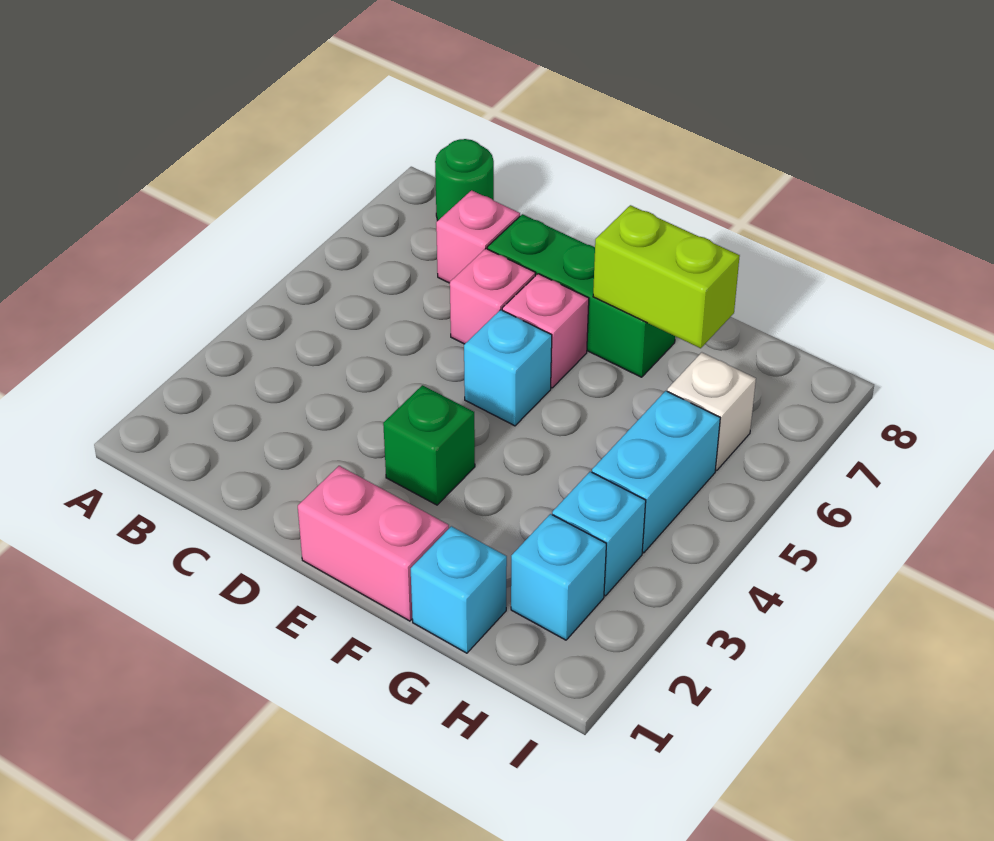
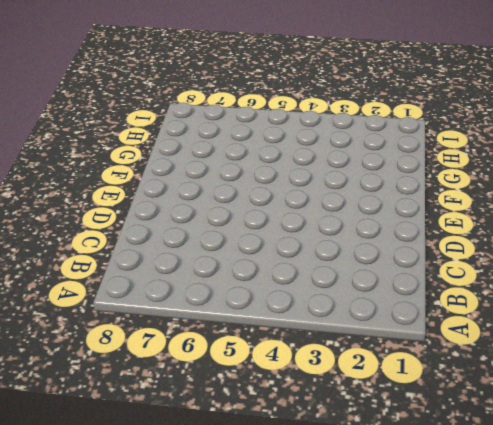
none -> green round brick B8 level 1
none -> pink brick C7 level 1
none -> pink brick D6 level 1

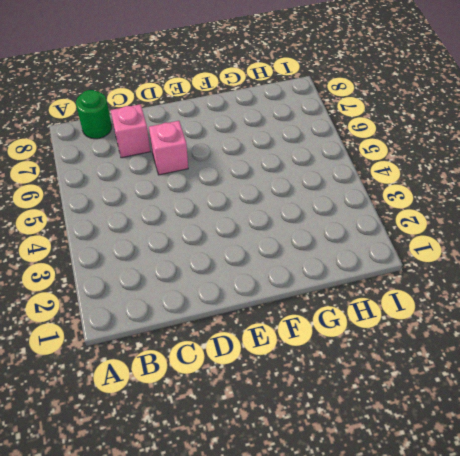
none -> green brick D7:F7 level 1
none -> pink brick E1:F1 level 1
none -> green brick E3 level 1

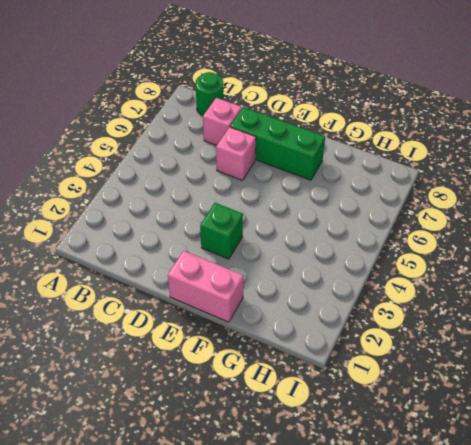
none -> cyan brick E5 level 1
none -> pink brick E6 level 1
none -> cyan brick G1 level 1

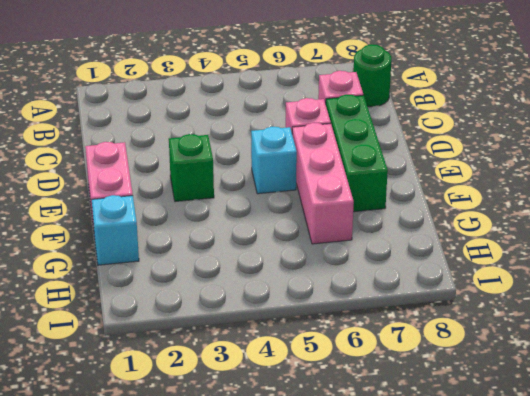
pink brick E6:G6 level 1 -> pink brick E6 level 1
none -> cyan brick H2 level 1
none -> cyan brick H3 level 1
none -> cyan brick H4:H5 level 1

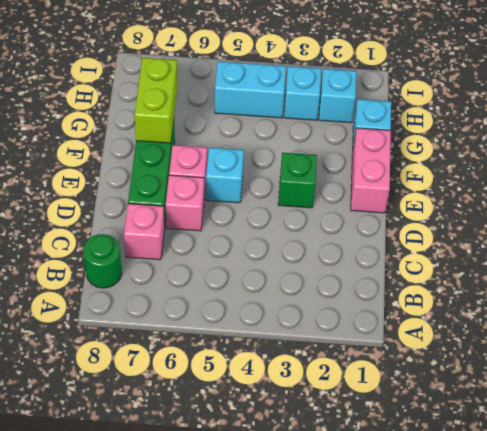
none -> white brick H6 level 1

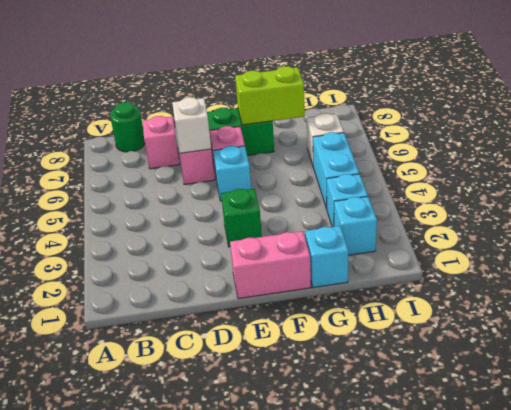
white brick D6 level 2 -> none

